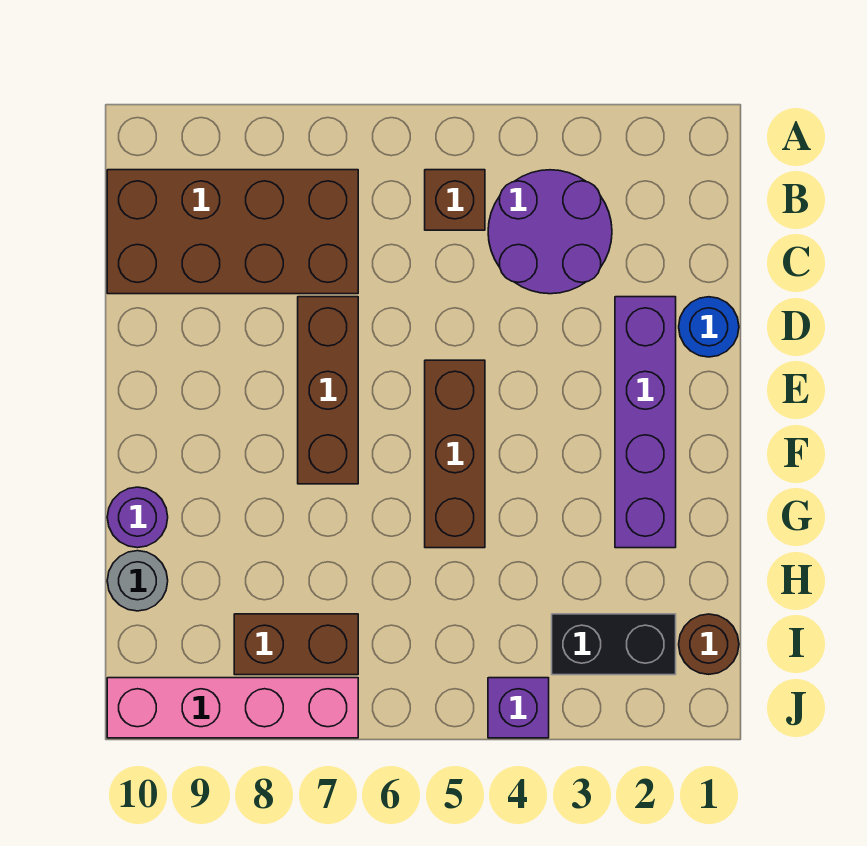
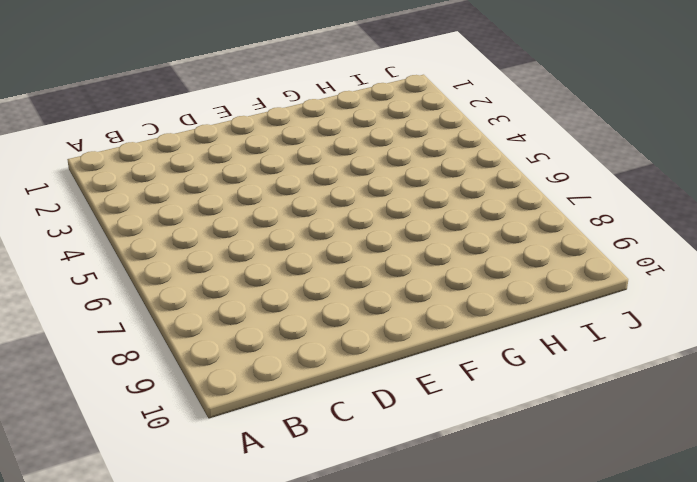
none -> purple round brick B3:C4 level 1
none -> brown brick B5 level 1
none -> brown brick B7:C10 level 1

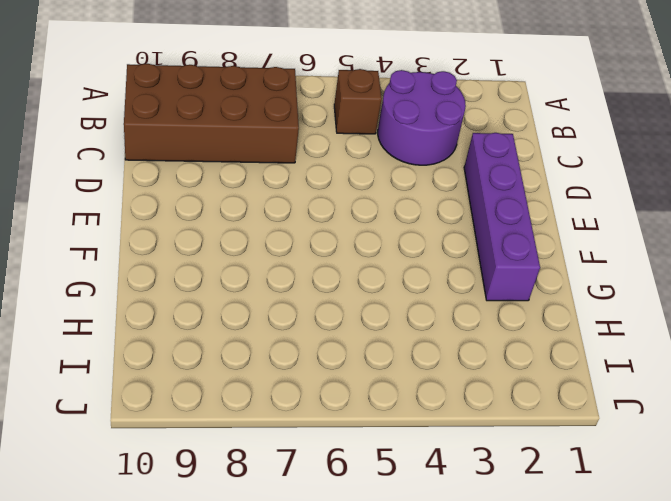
none -> blue round brick D1 level 1
none -> brown brick D7:F7 level 1
none -> brown brick E5:G5 level 1

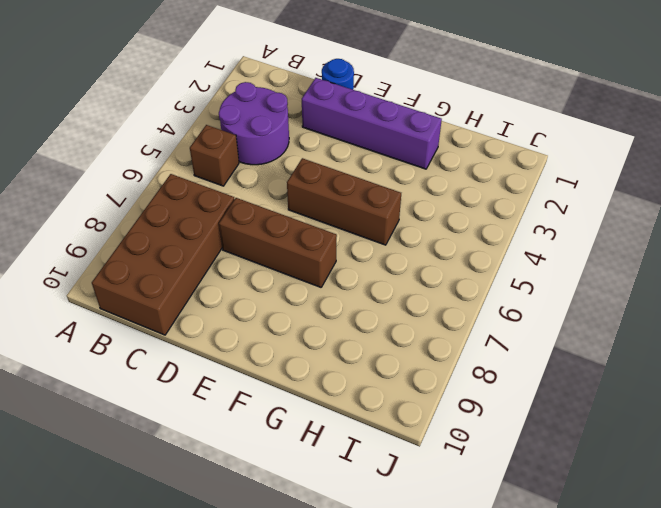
none -> purple round brick G10 level 1
none -> grey round brick H10 level 1
none -> brown round brick I1 level 1

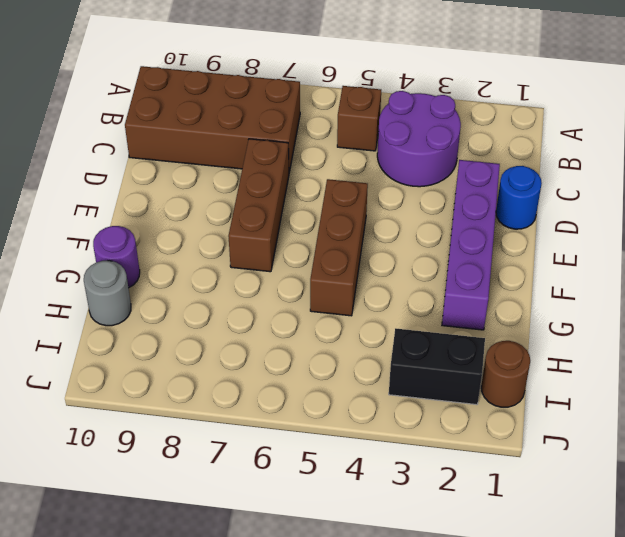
none -> brown brick I7:I8 level 1
none -> purple brick J4 level 1
none -> pink brick J7:J10 level 1

